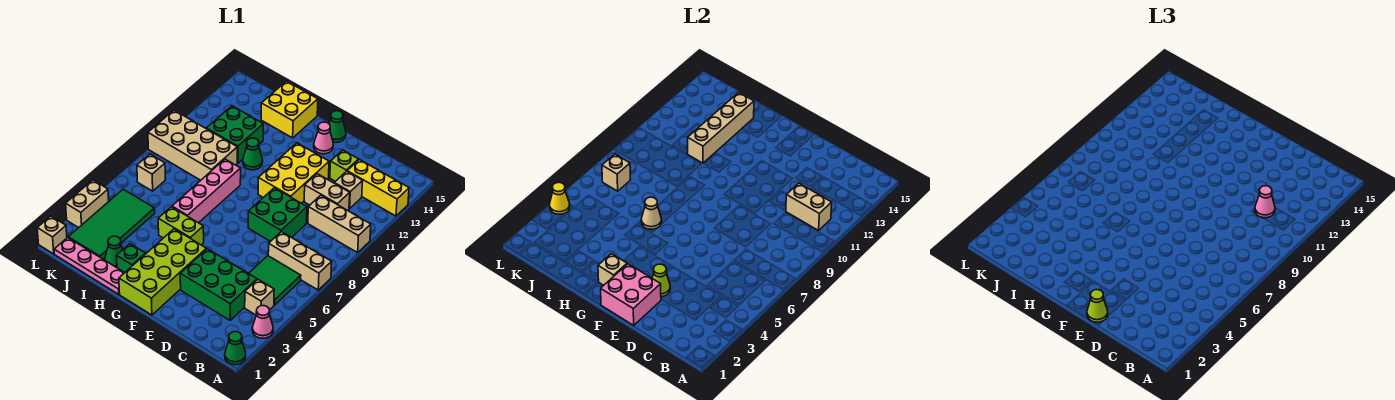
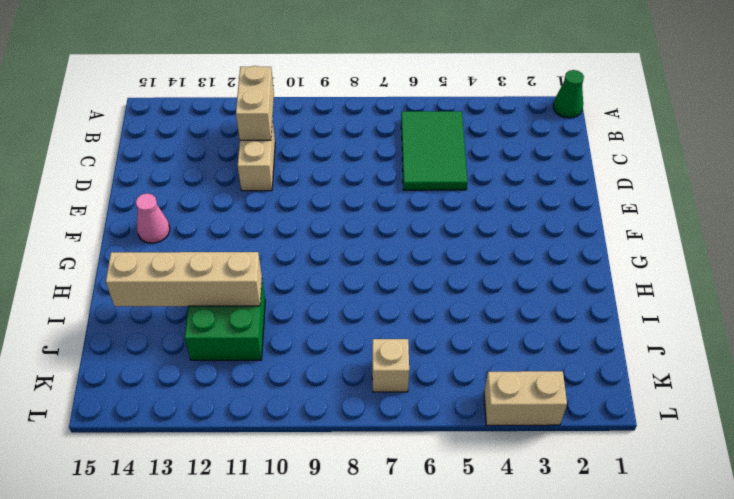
green tile B5:D6 level 1 -> green tile B5:C6 level 1
none -> pink cone A3 level 1
none -> tan brick A7:C7 level 1
none -> tan brick A10:C10 level 1
none -> yellow brick A13:C13 level 1

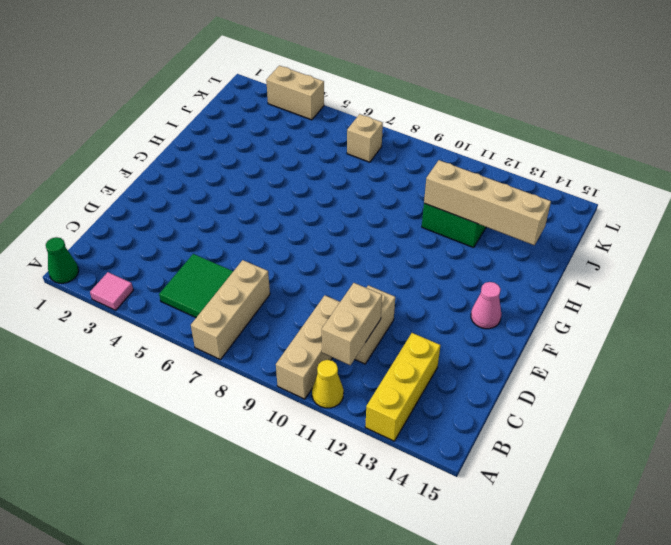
pink tile A3 level 1 -> pink cone A3 level 1
yellow cone A11 level 1 -> yellow cone L4 level 2
none -> tan brick B4 level 1
none -> green brick C3:E4 level 1
none -> tan brick C12 level 1
none -> green brick D8:E9 level 1

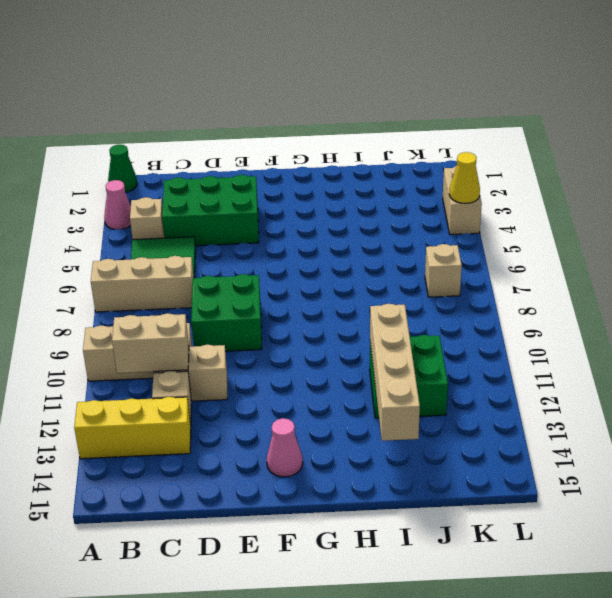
none -> lime brick D13 level 1
none -> yellow brick E10:F12 level 1
none -> lime brick F1:G4 level 1
none -> green cone F15 level 1

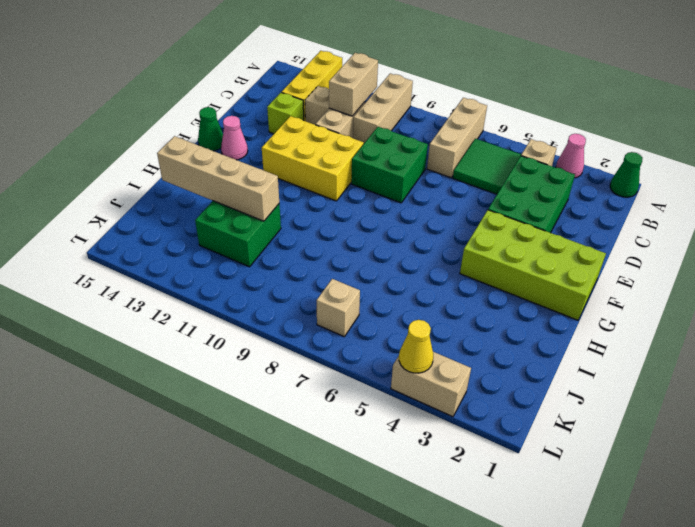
none -> lime brick G5:H5 level 1
none -> pink plate H1:K1 level 1
none -> green brick H2 level 1
none -> pink brick H6:H9 level 1

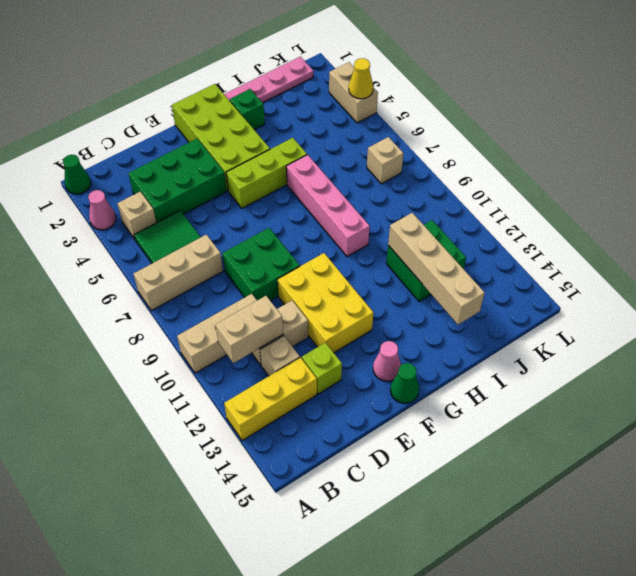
lime brick F5:H5 level 1 -> lime brick G5:H5 level 1
none -> green cone H11 level 1
none -> yellow brick H14:I15 level 1
none -> green cone I2 level 1
none -> tan brick I9:L10 level 1

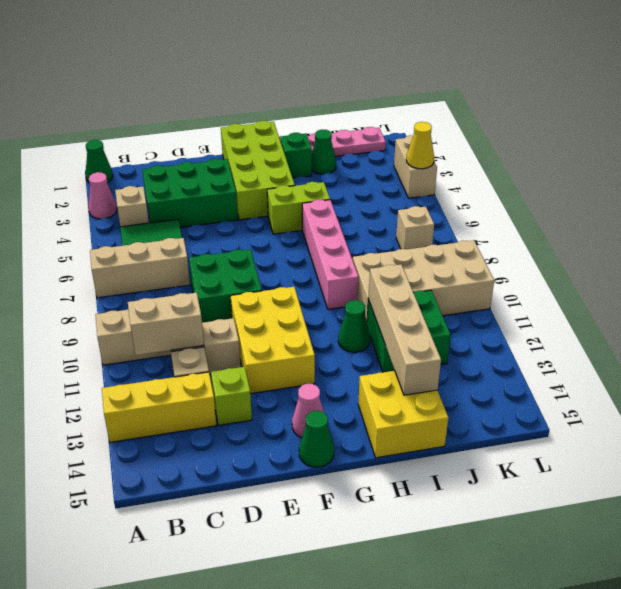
none -> green tile J2:K5 level 1
none -> tan brick L1 level 1
none -> pink brick E1:F2 level 2
none -> lime cone E3 level 2

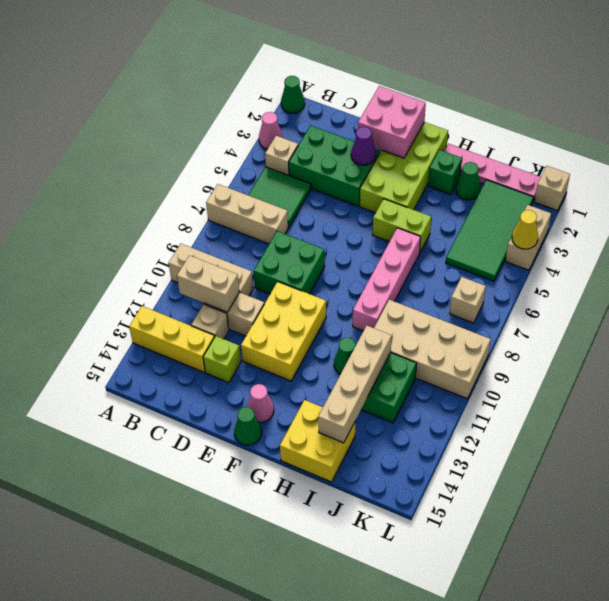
purple cone E3 level 2 -> lime cone E3 level 2
none -> tan brick G2 level 2
none -> tan cone H6 level 2
none -> tan brick K7 level 2
none -> pink cone C11 level 3

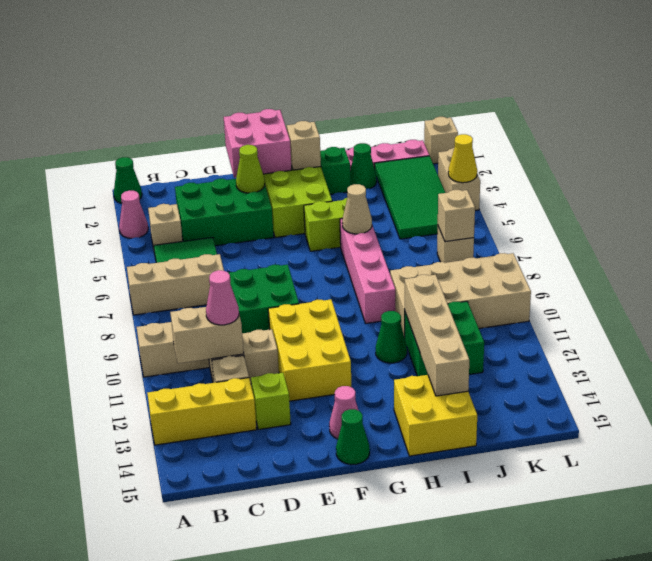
none -> lime cone E1 level 3

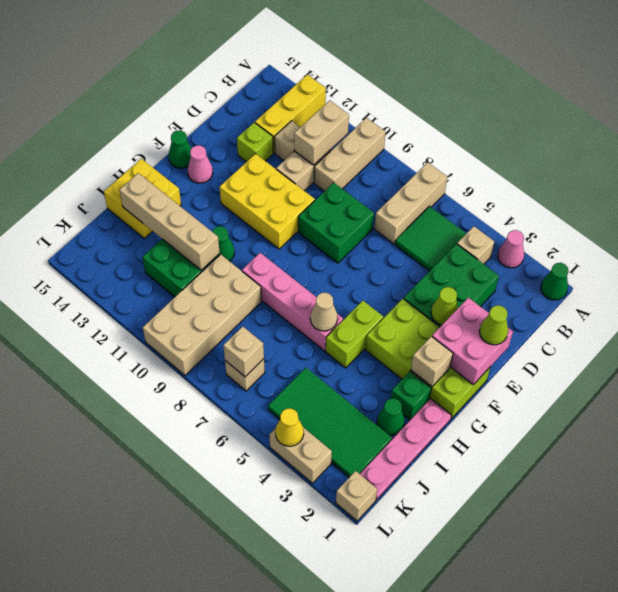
none -> pink cone C11 level 3

